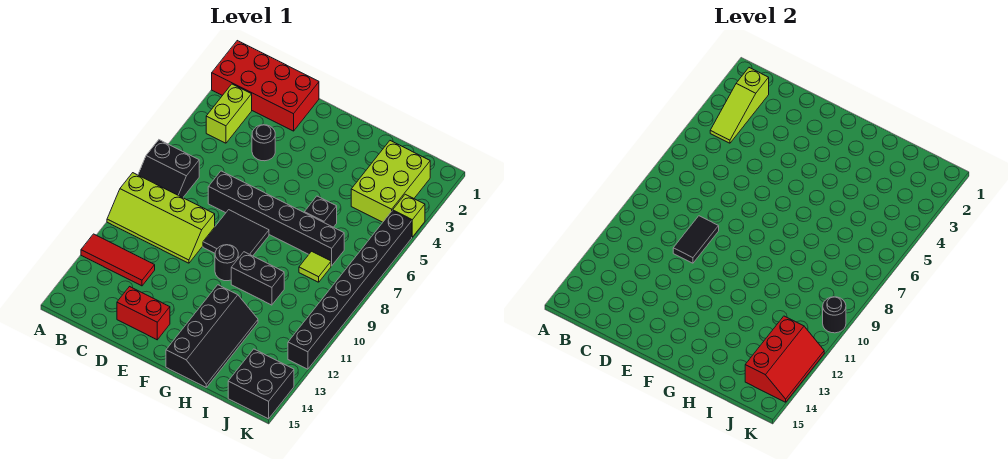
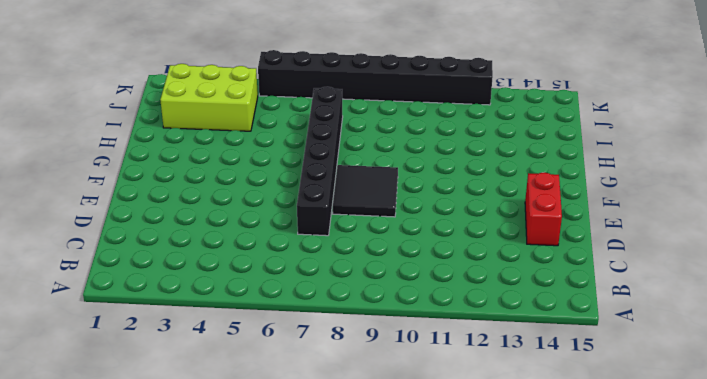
none -> red brick A1:D2 level 1
none -> black slope A7:B8 level 1 top 7
none -> lime slope A9:D10 level 1 top 9

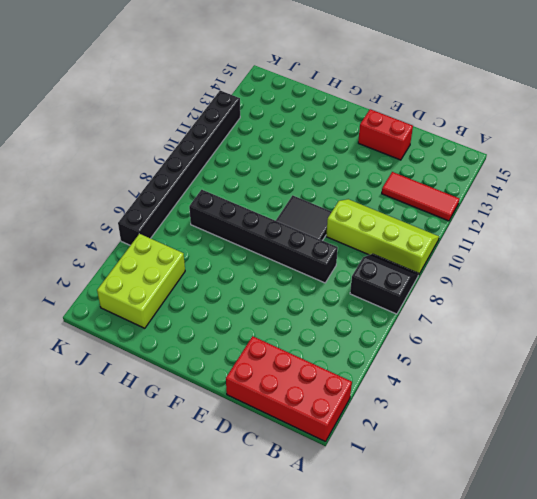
none -> lime brick B3:B4 level 1
none -> black round brick D4 level 1
none -> black round brick F10 level 1

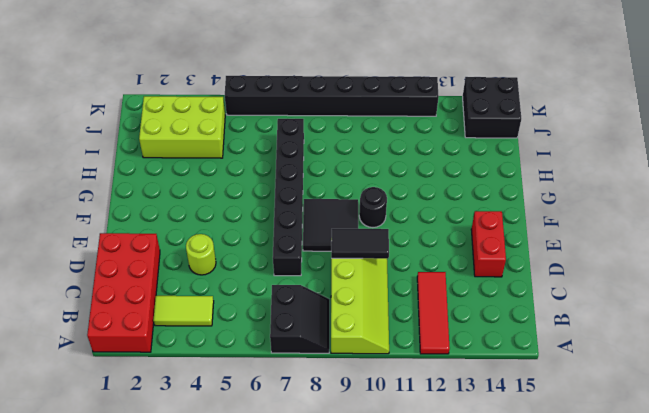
lime tile B3:B4 level 1 -> lime brick B3:B4 level 1
lime round brick D4 level 1 -> black round brick D4 level 1
none -> black brick G10:H10 level 1
none -> black slope G12:H15 level 1 top G
none -> black brick H6 level 1

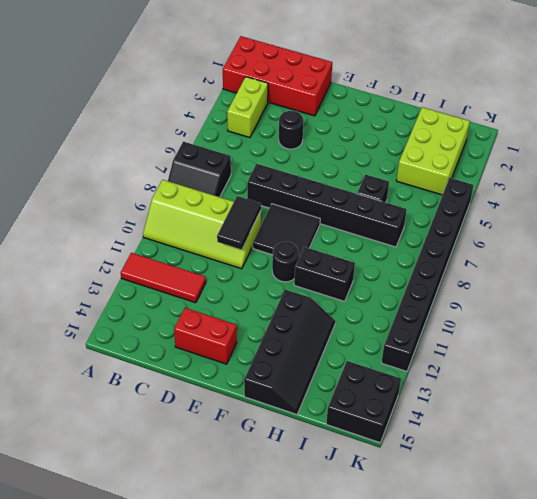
none -> lime tile I8 level 1
none -> lime brick K4 level 1
none -> lime slope B2:B4 level 2 top 2

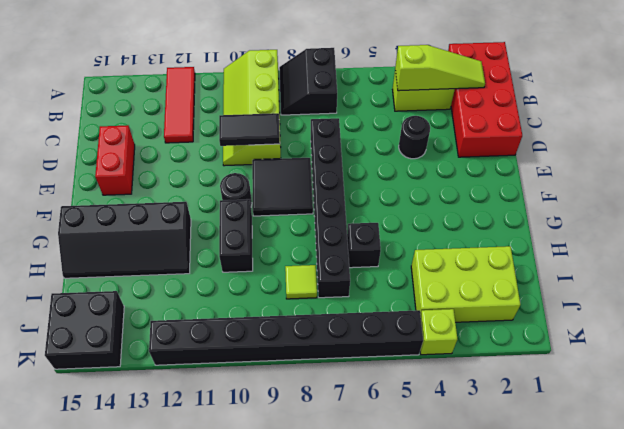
lime slope B2:B4 level 2 top 4 -> lime slope B2:B4 level 2 top 2
none -> red slope J12:K14 level 2 top J
none -> black round brick K10 level 2

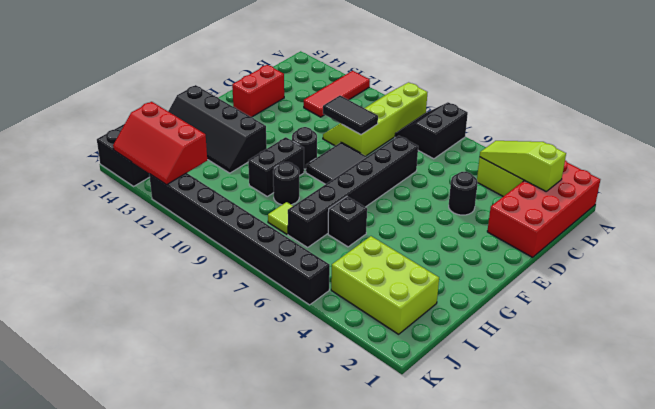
black round brick H9 level 1 -> black round brick K10 level 2
none -> lime brick K4 level 1

